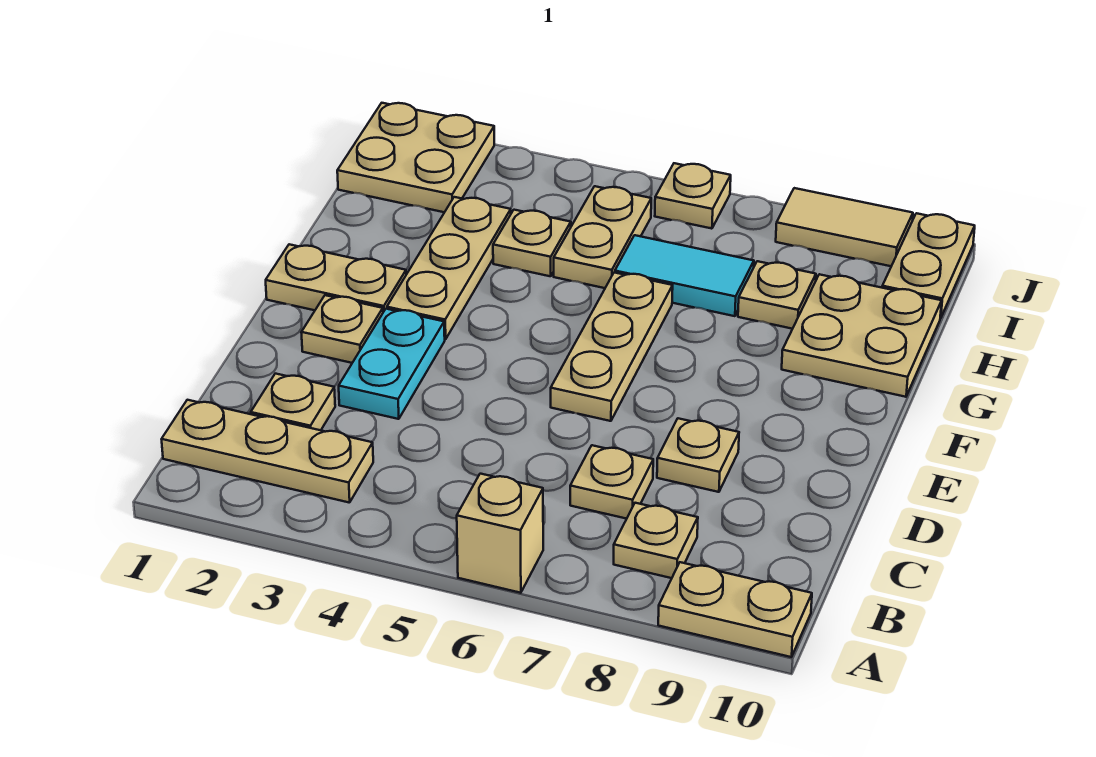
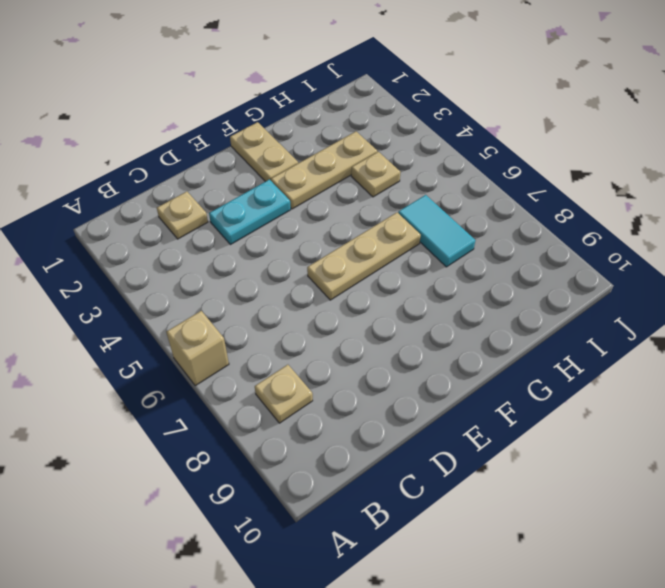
none -> tan plate A9:A10 level 1
none -> tan plate B1:B3 level 1
none -> tan plate C7 level 1

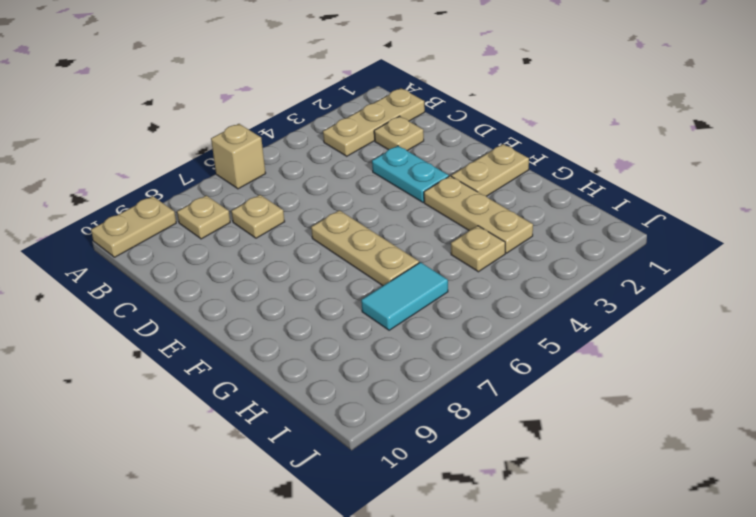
none -> tan plate D8 level 1
none -> tan plate E2 level 1
none -> tan plate G9:H10 level 1

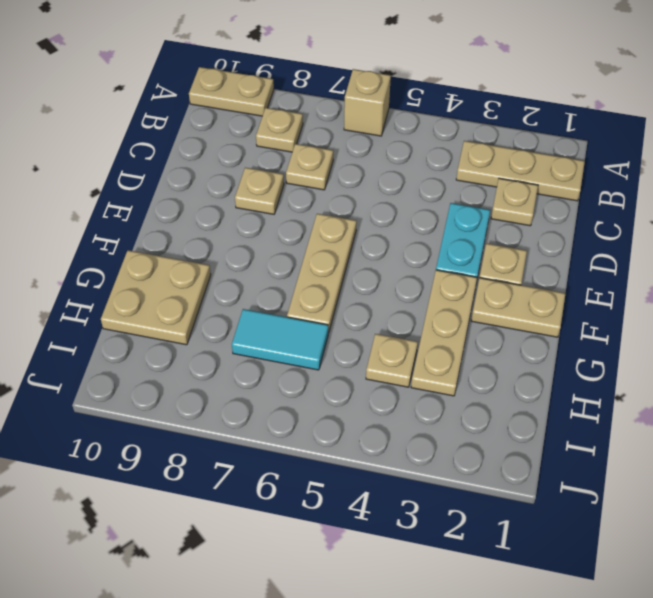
none -> tan plate H5:I5 level 1
none -> tan plate H8 level 1
none -> tan plate I1:J2 level 1

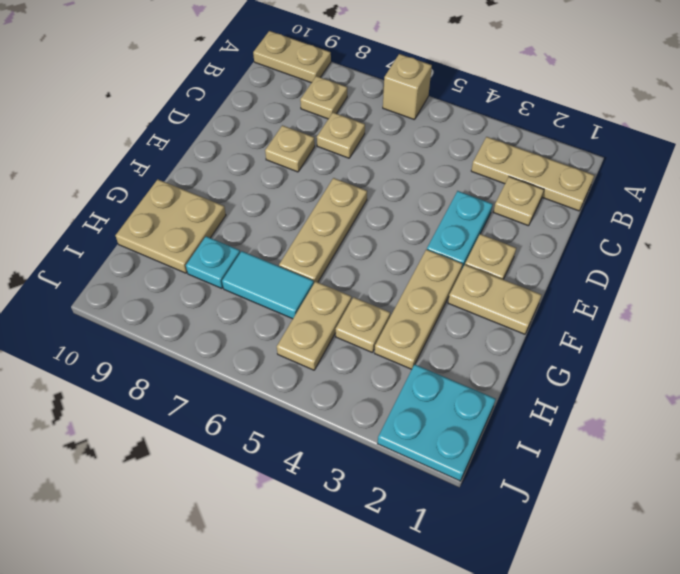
cyan plate H8 level 1 -> tan plate H8 level 1
cyan plate I1:J2 level 1 -> tan plate I1:J2 level 1
none -> tan plate I10:J10 level 1
none -> tan plate J6 level 1
none -> tan tile J8:J9 level 1

